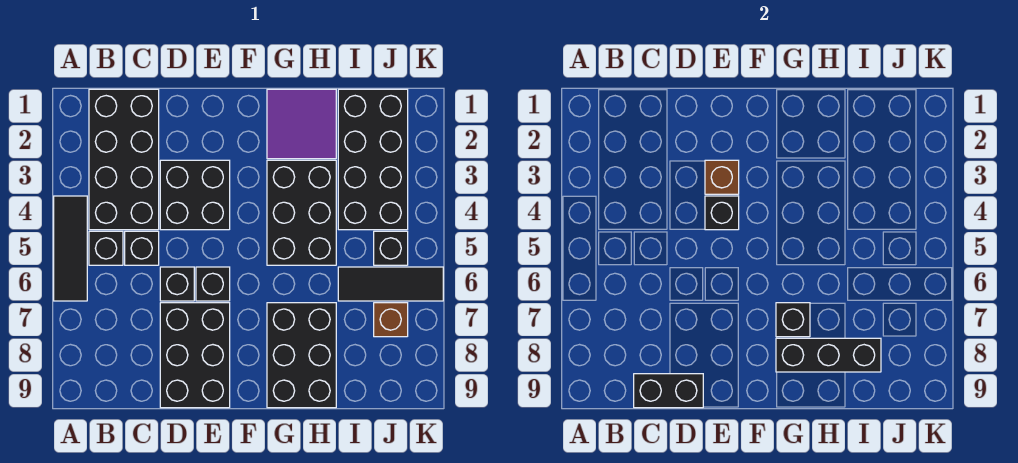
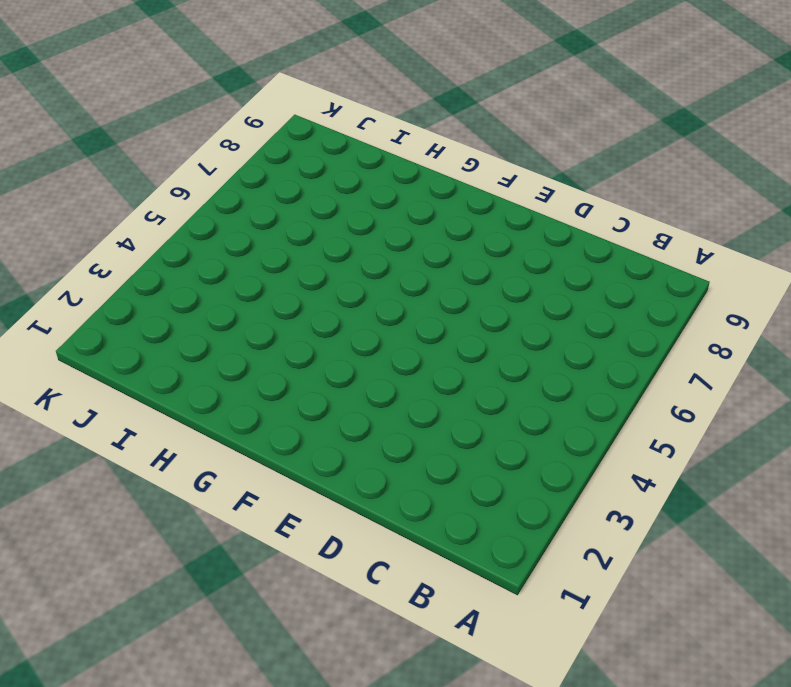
none -> black tile A4:A6 level 1
none -> black brick B1:C4 level 1
none -> black brick B5 level 1

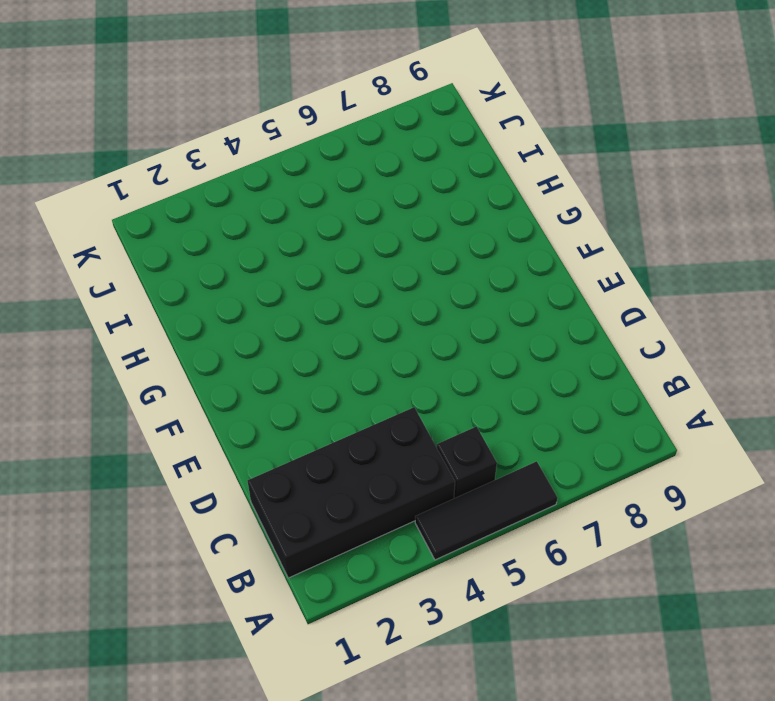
none -> black brick C5 level 1
none -> black brick D3:E4 level 1
none -> black brick D6 level 1

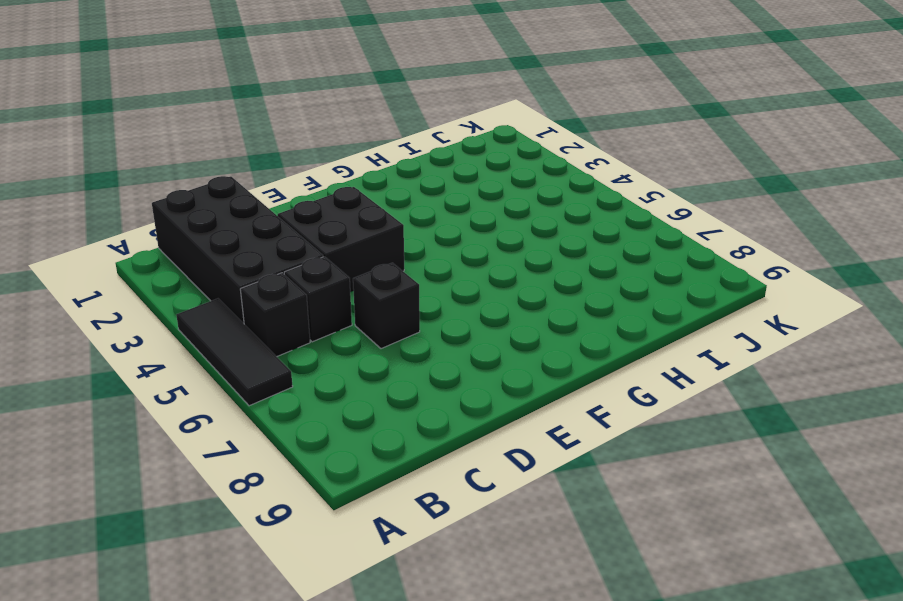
none -> black brick D7:E9 level 1
none -> black brick E6 level 1
none -> purple tile G1:H2 level 1

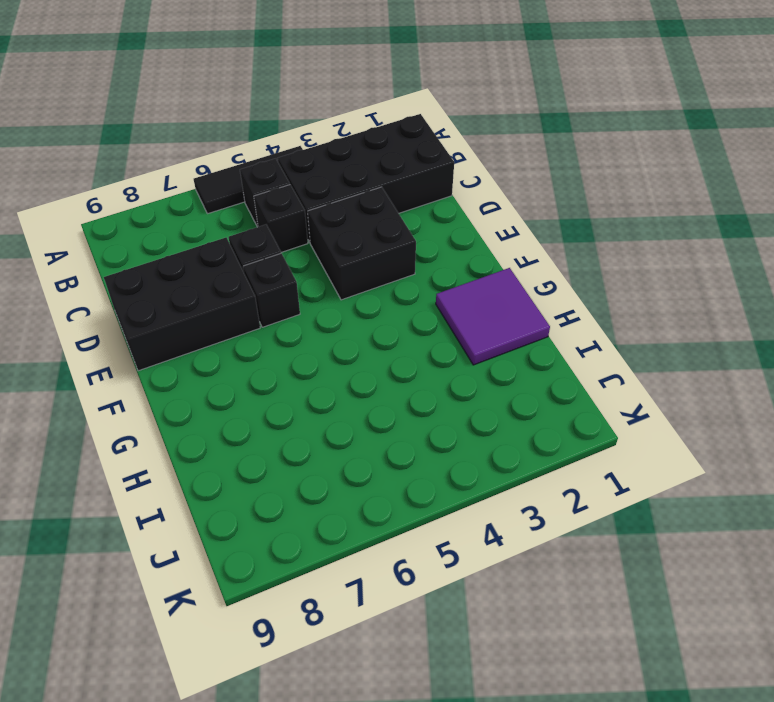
none -> black brick G3:H5 level 1
none -> black brick G7:H9 level 1
none -> black brick I1:J4 level 1

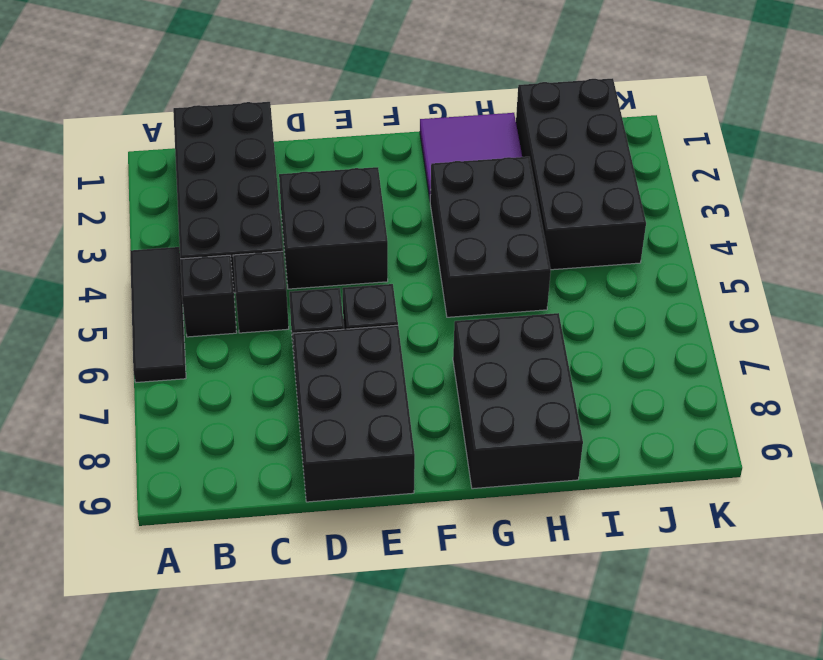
none -> black tile I6:K6 level 1
none -> black brick J5 level 1
none -> brown brick J7 level 1

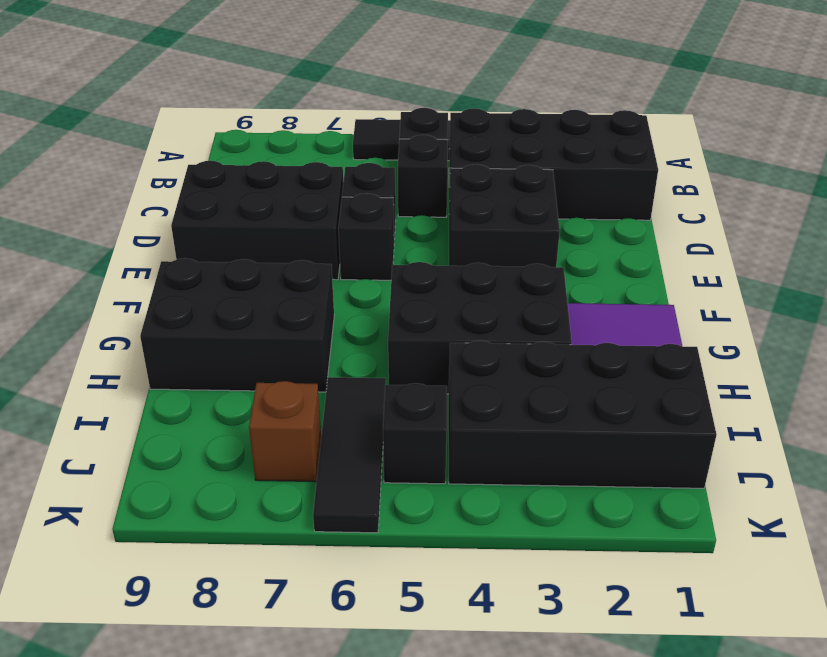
none -> black brick C9:D9 level 2
none -> brown brick E3 level 2
none -> black brick E4 level 2

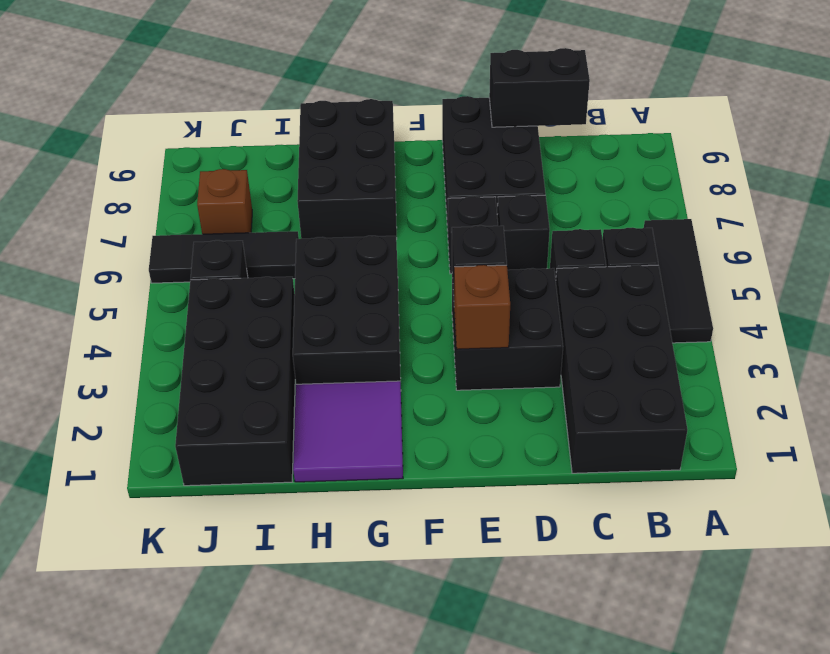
none -> black brick G7 level 2
none -> black brick G8:I8 level 2

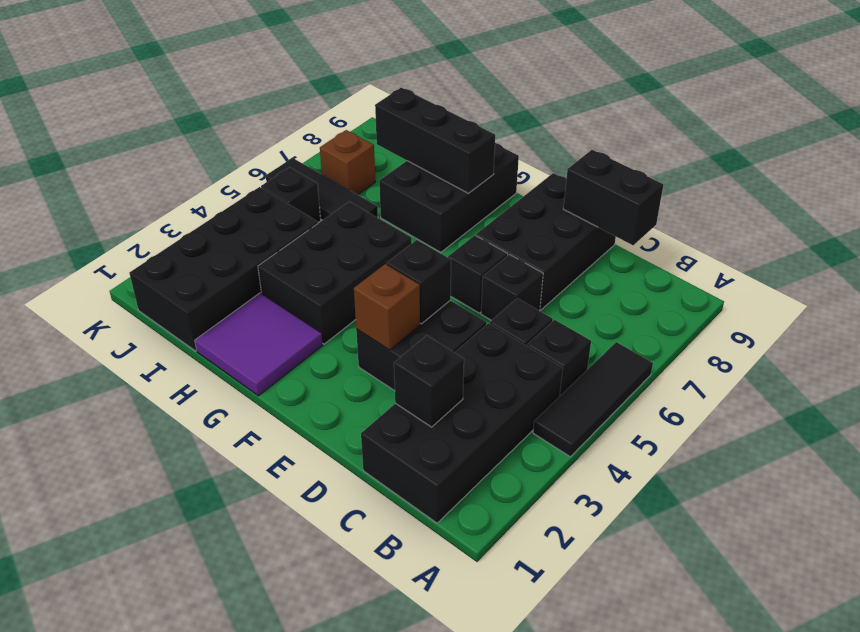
black brick C2 level 2 -> black brick G7 level 2

